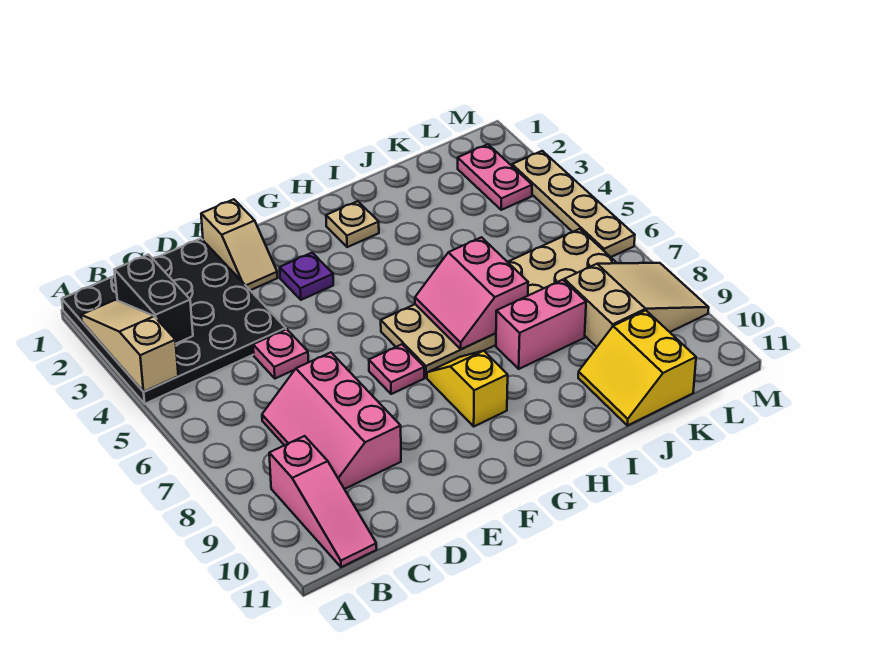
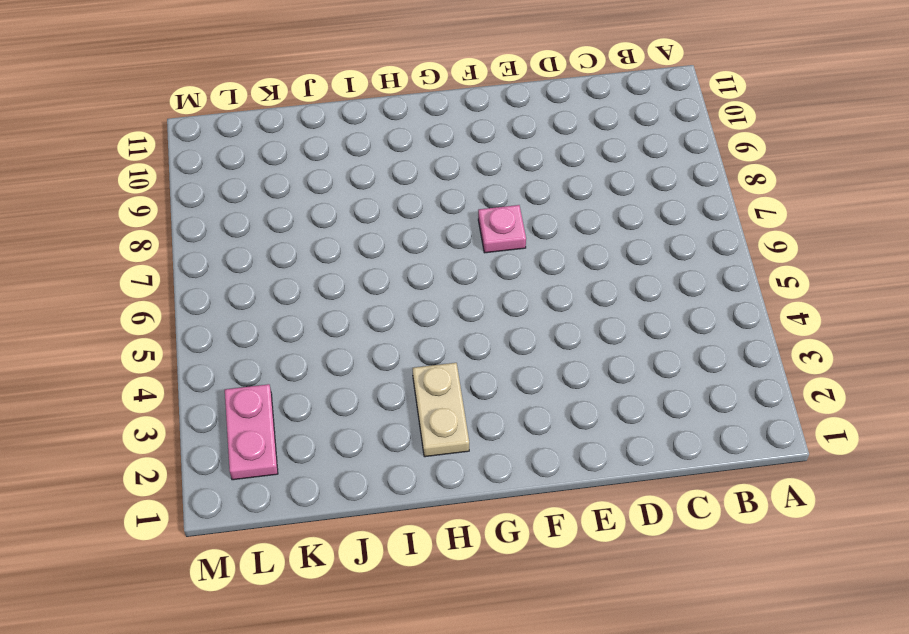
tan plate H2:H3 level 1 -> tan plate H2 level 1
none -> black plate A1:D4 level 1
none -> pink slope B9:B11 level 1 top 9
none -> pink slope C7:D9 level 1 top D

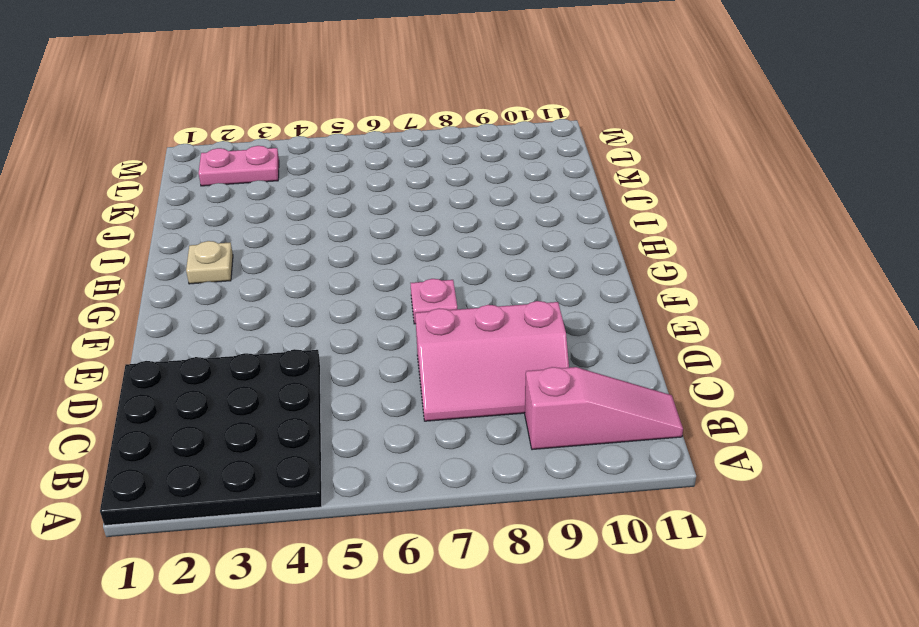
none -> pink plate D5 level 1
none -> tan slope E1:E2 level 1 top 1
none -> purple plate F3 level 1

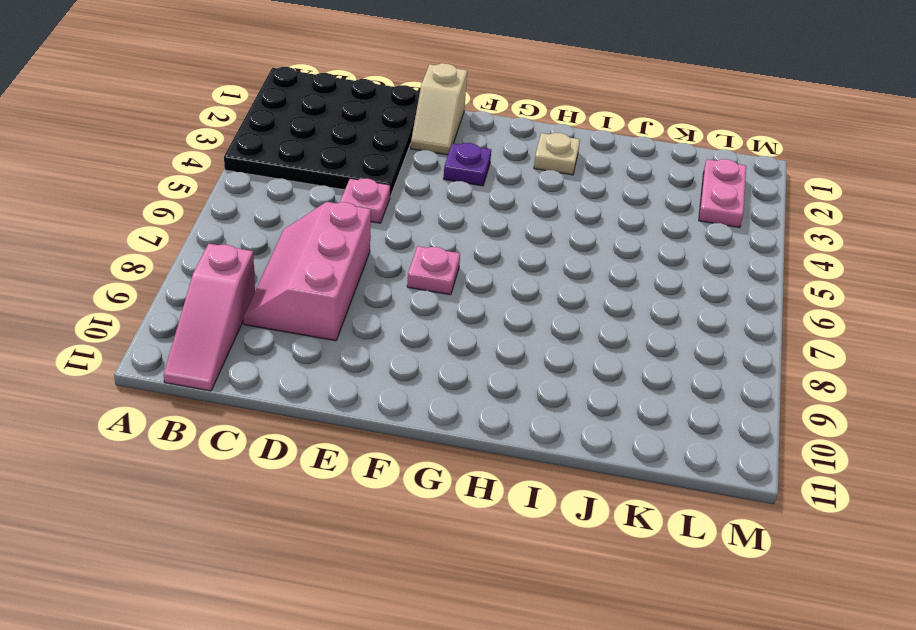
none -> tan plate G6:L7 level 1
none -> yellow slope G8:G9 level 1 top 9
none -> pink brick I8:J8 level 1

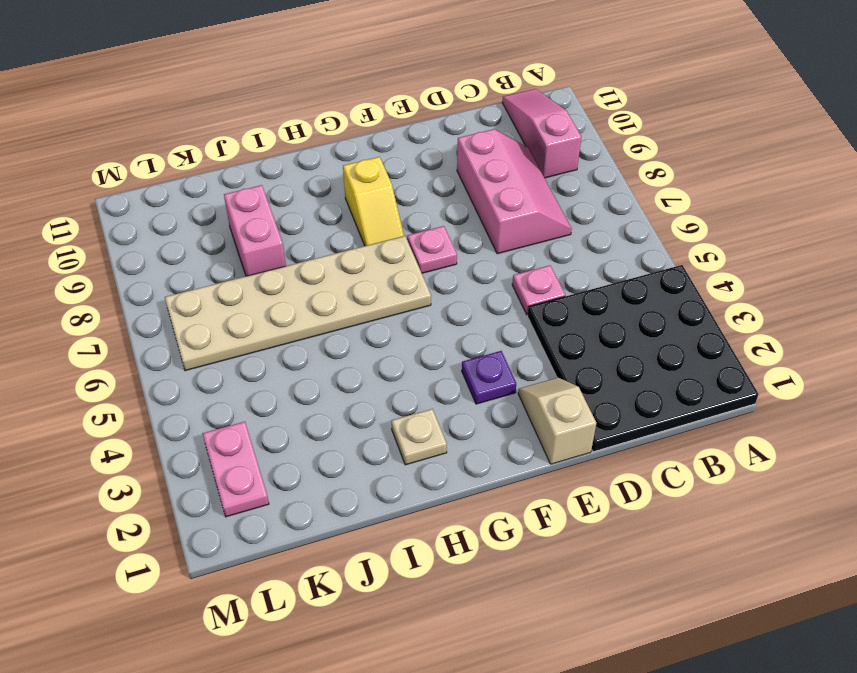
pink brick J8:J9 level 1 -> pink brick I8:J8 level 1
none -> yellow slope J10:K11 level 1 top K
none -> tan slope K8:M9 level 1 top K
none -> tan plate M3:M6 level 1

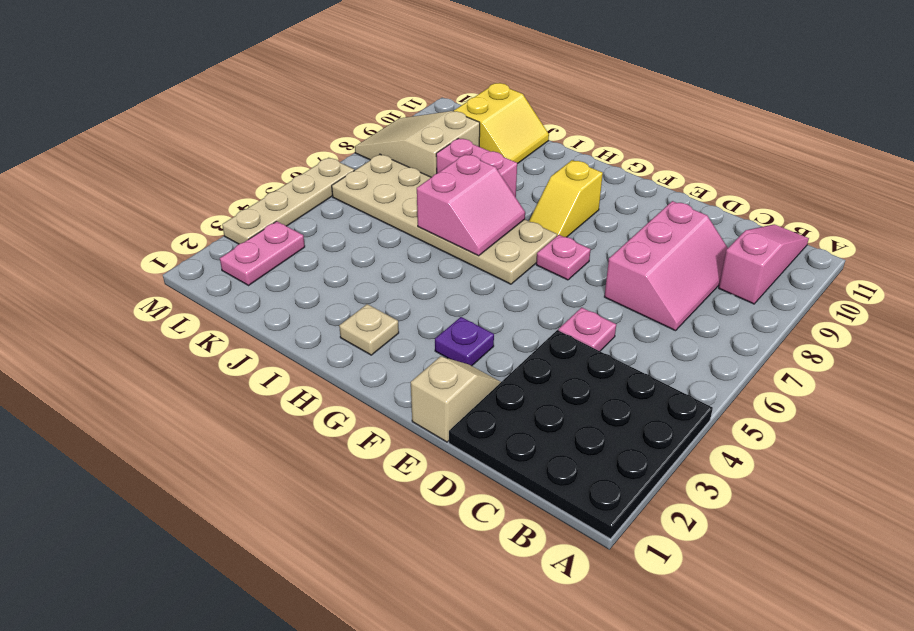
none -> tan slope A2:A4 level 2 top 4
none -> black brick B2:B3 level 2

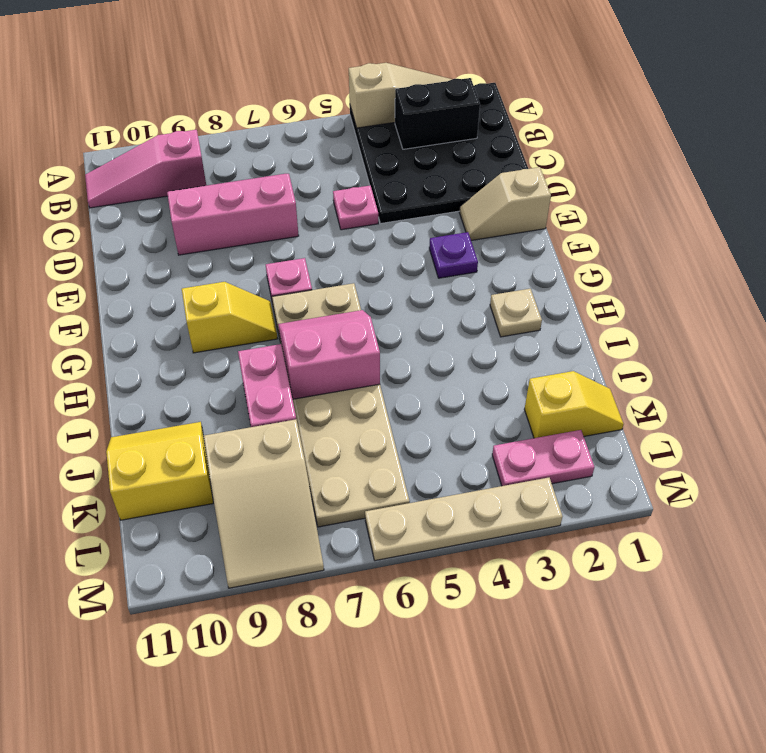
yellow slope K1:K2 level 1 top 2 -> none

